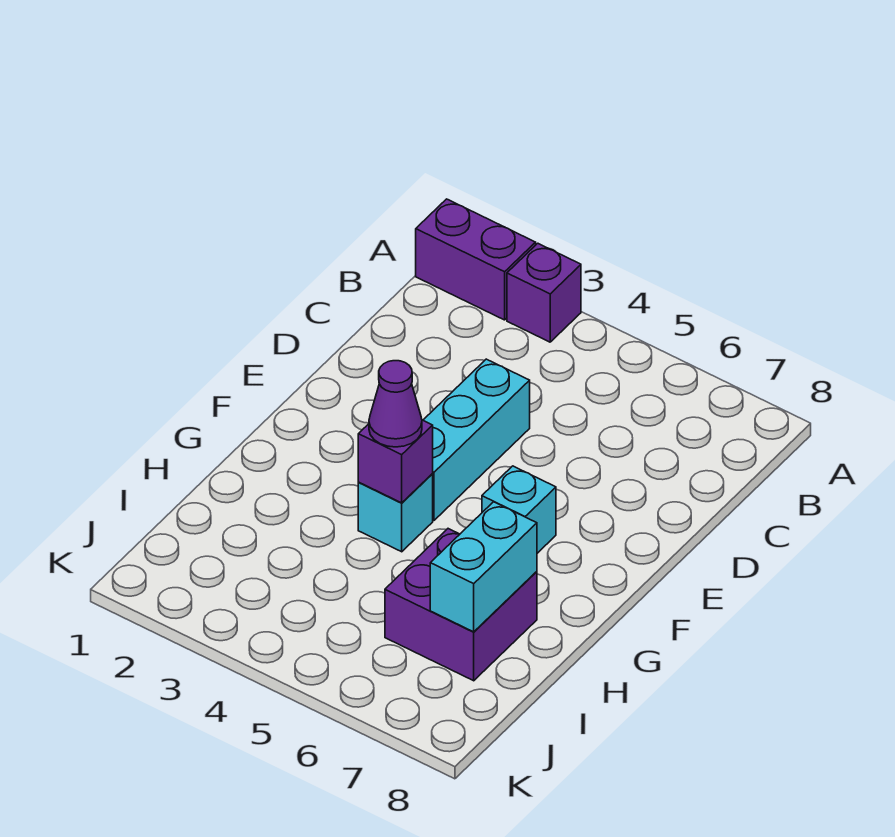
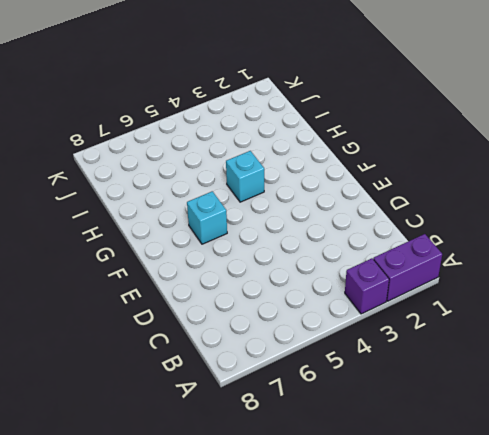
none -> cyan brick D4:F4 level 1
none -> purple brick H6:I7 level 1

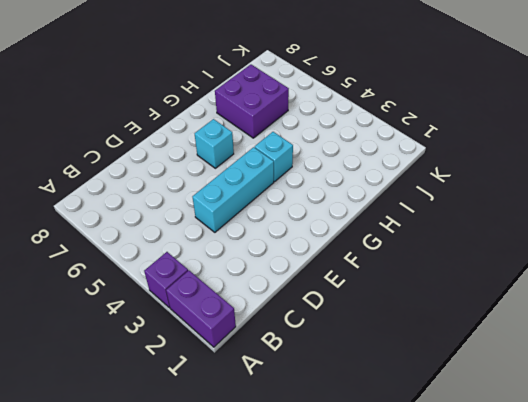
none -> purple brick G4 level 2
none -> cyan brick H7:I7 level 2

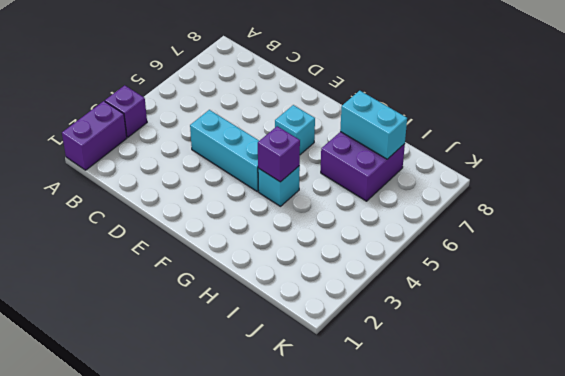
none -> purple cone G4 level 3

